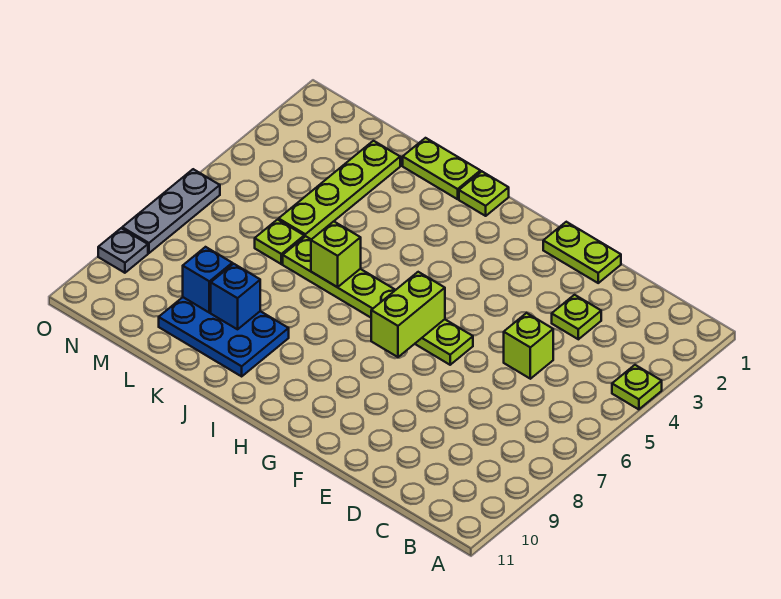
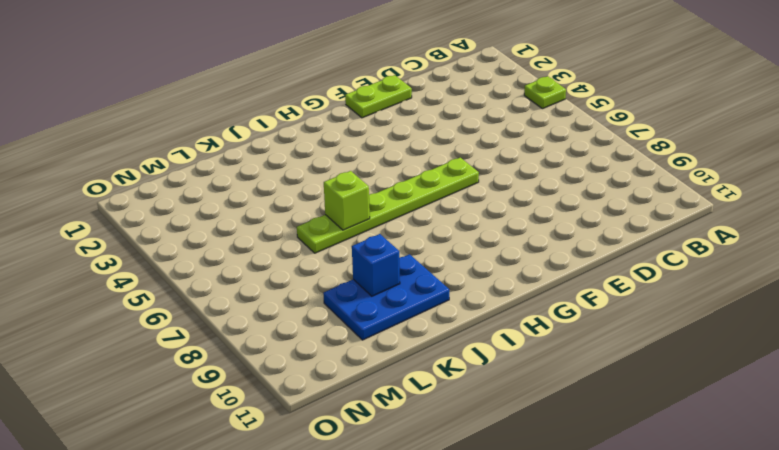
none -> lime plate D3 level 1
none -> lime brick D5 level 1
none -> lime plate I1 level 1

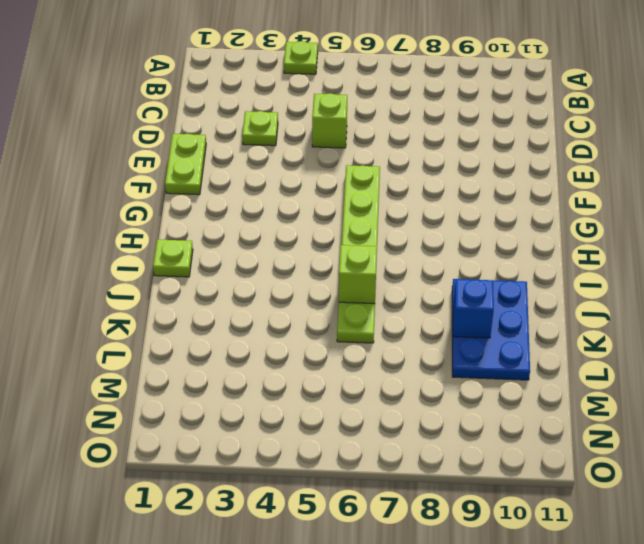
none -> lime plate J1:K1 level 1
none -> lime plate L2:L5 level 1
none -> lime plate L6 level 1

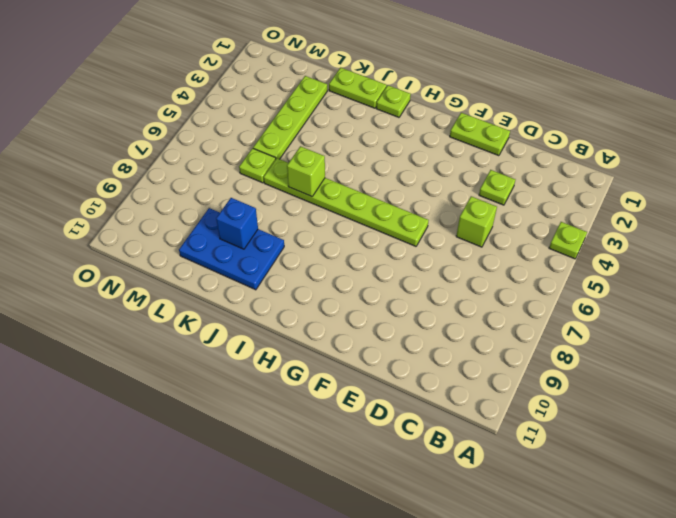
none -> grey plate O6:O8 level 1
none -> grey plate O9 level 1
none -> lime brick G6:G7 level 2

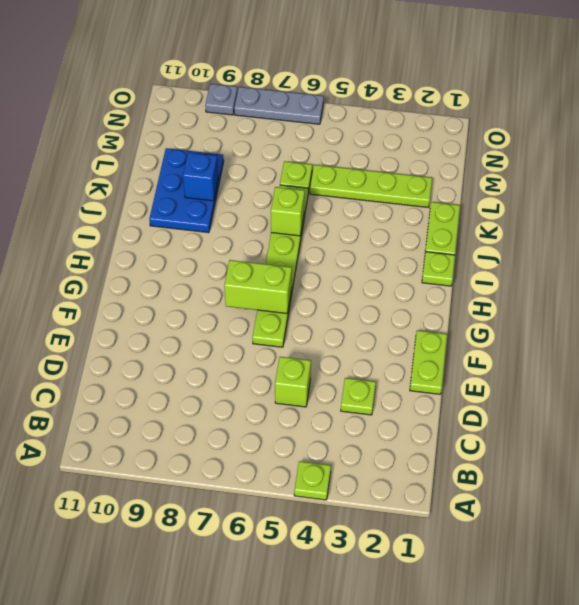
none -> blue brick L9 level 2

